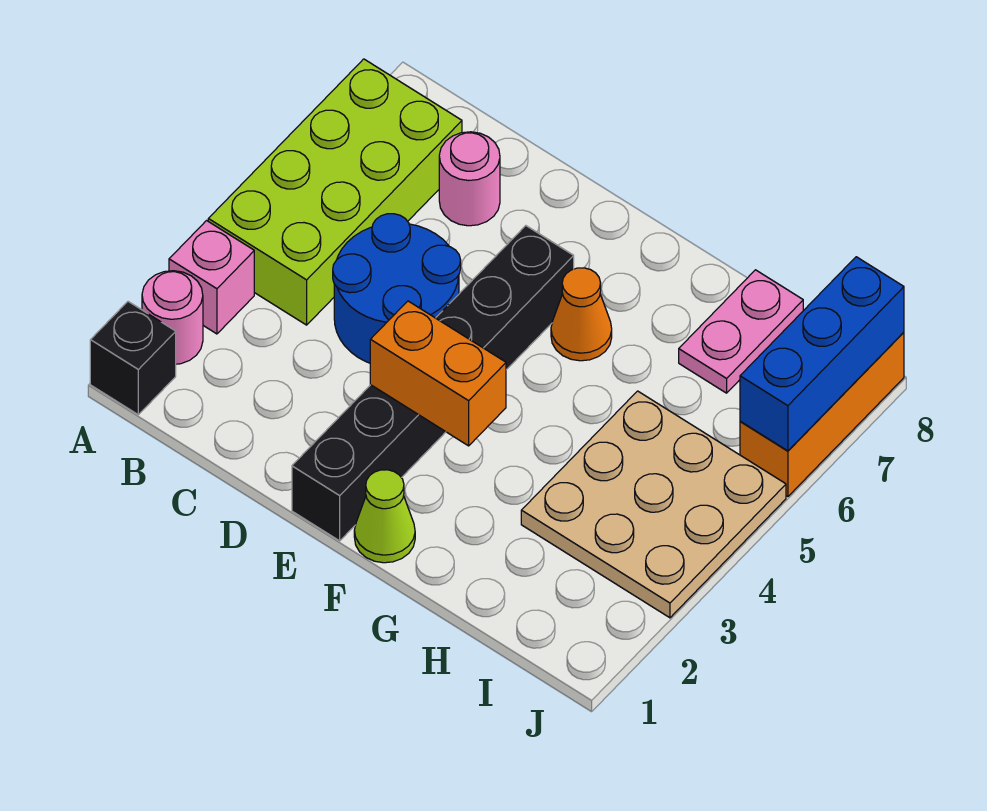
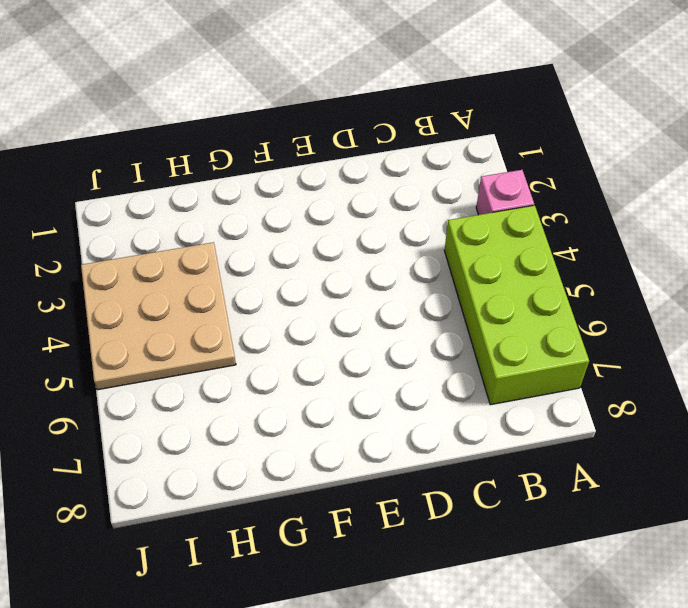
none -> black brick A1 level 1
none -> pink round brick A2 level 1
none -> blue round brick C4:D5 level 1

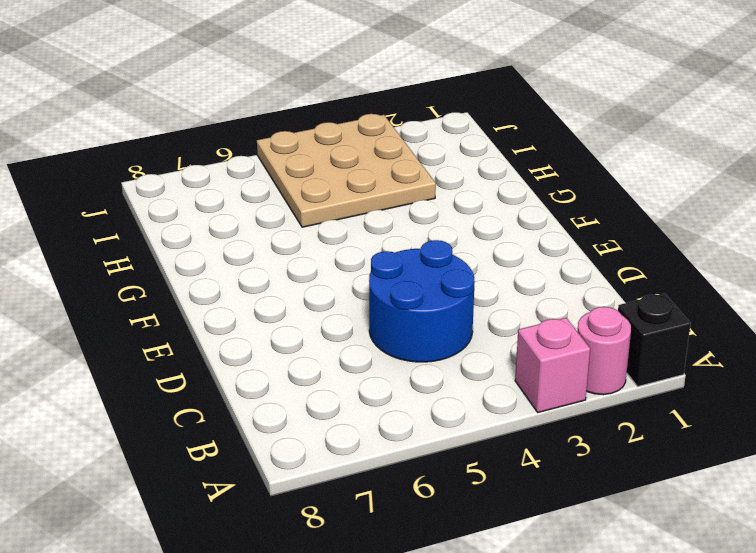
none -> lime brick A4:B7 level 1
none -> pink round brick C7 level 1
none -> black brick E1:E6 level 1

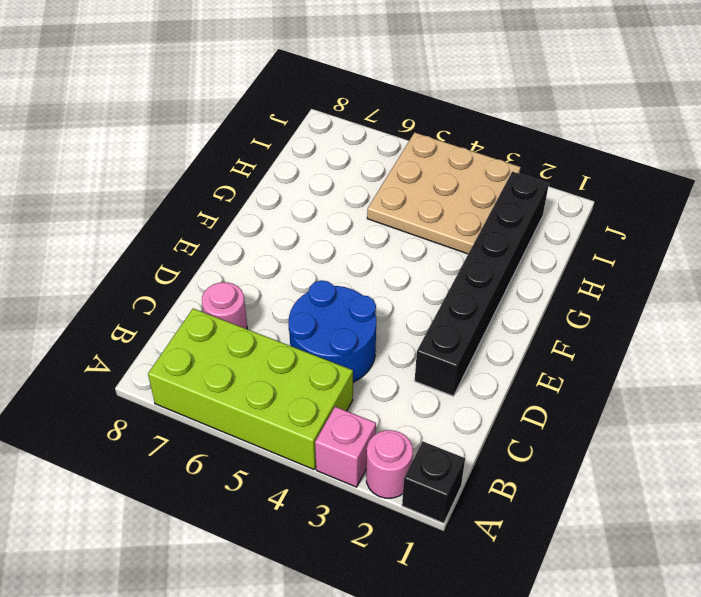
black brick D2:I2 level 1 -> black brick E1:E6 level 1
none -> lime cone F1 level 1
none -> orange cone F6 level 1
none -> pink plate H7:H8 level 1

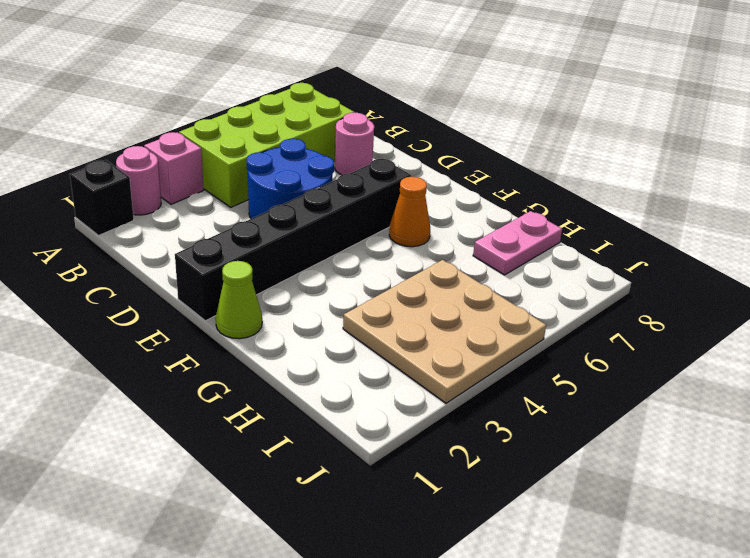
none -> orange brick J6:J8 level 1
none -> orange brick E3:F3 level 2
none -> blue brick J6:J8 level 2

